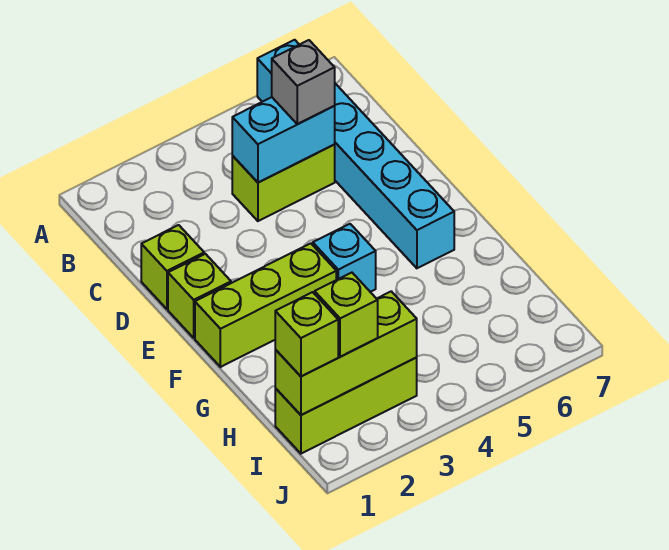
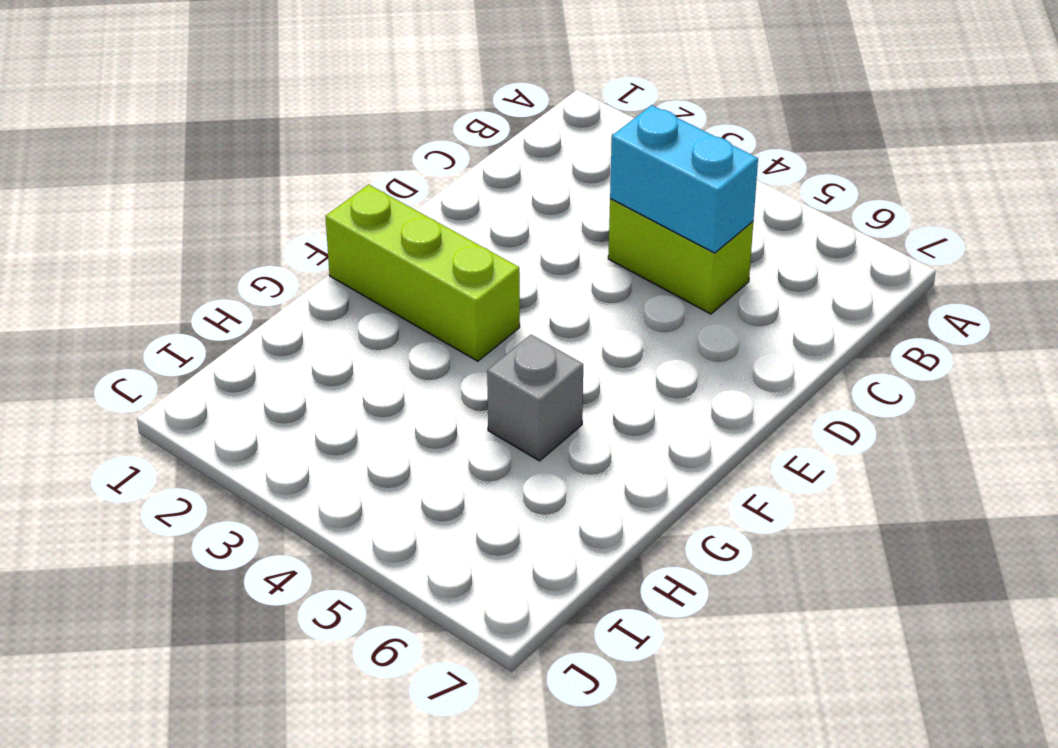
grey brick G5 level 1 -> grey brick C5 level 3
none -> cyan brick A6:F6 level 1
none -> lime brick D1 level 1
none -> lime brick E1 level 1

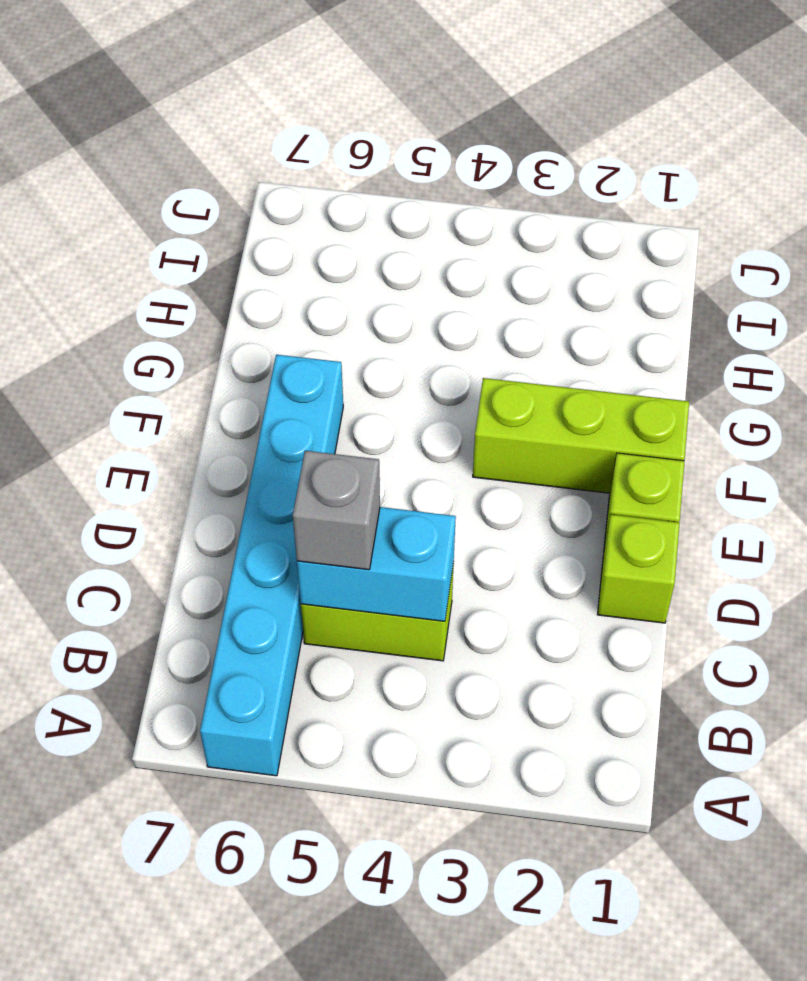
none -> cyan brick F4 level 1
none -> lime brick I1:I3 level 1
none -> lime brick I1:I3 level 2

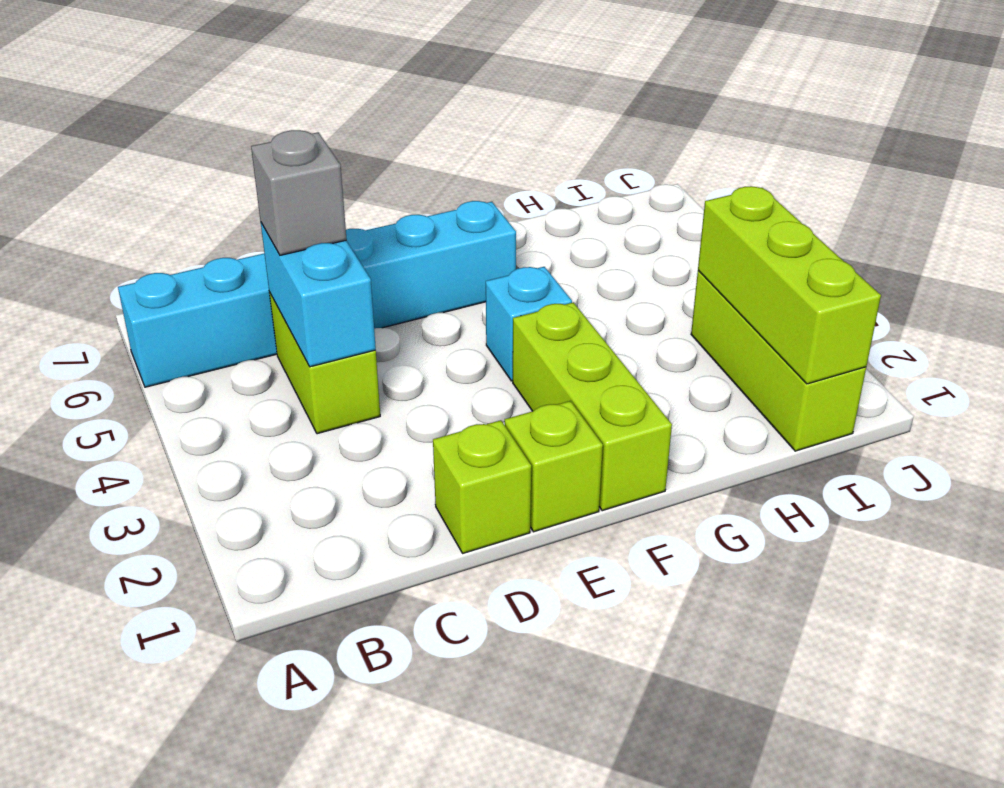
none -> lime brick I1 level 3
none -> lime brick I2 level 3

